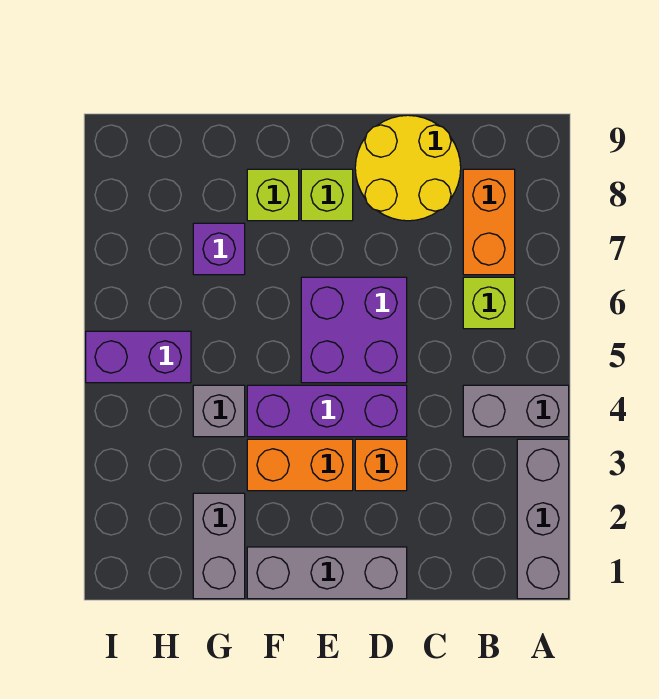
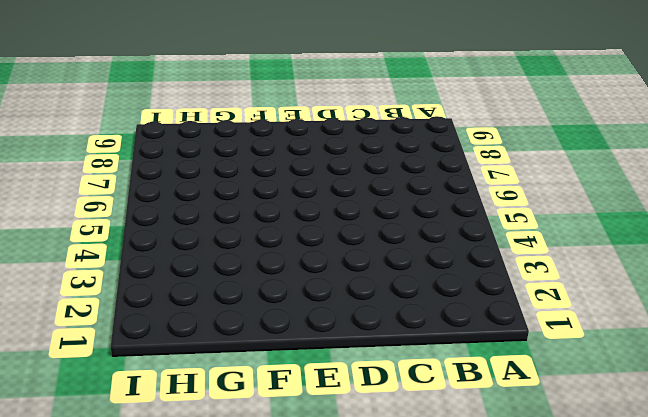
none -> grey brick A1:A3 level 1
none -> grey brick A4:B4 level 1
none -> lime brick B6 level 1

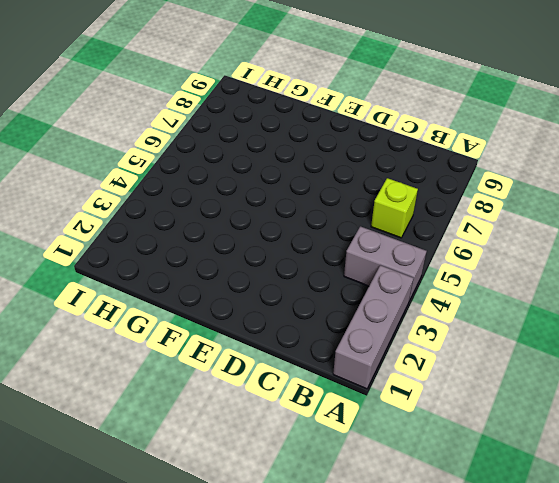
none -> orange brick B7:B8 level 1
none -> yellow round brick C8:D9 level 1
none -> grey brick D1:F1 level 1

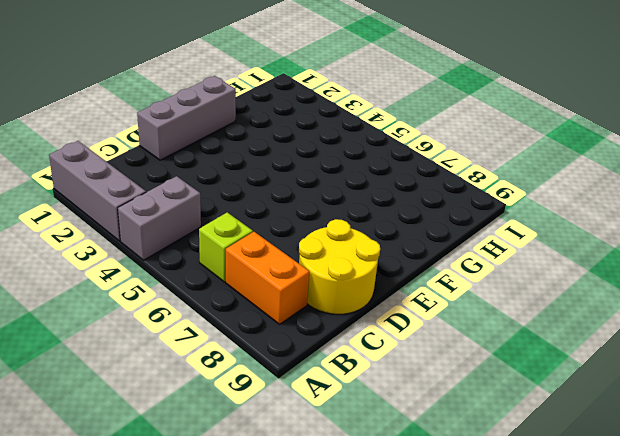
none -> orange brick D3 level 1
none -> purple brick D4:F4 level 1
none -> purple brick D5:E6 level 1

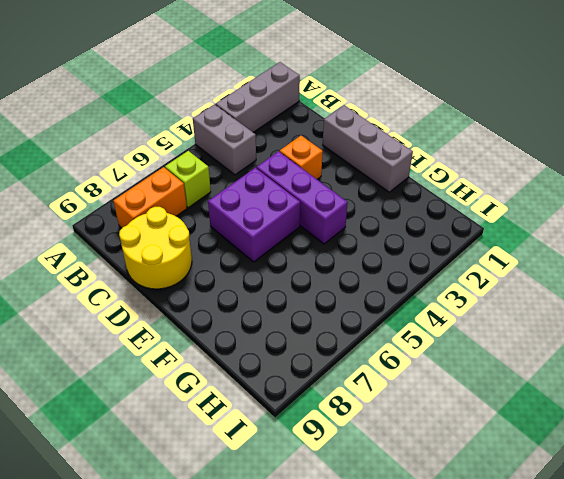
none -> orange brick E3:F3 level 1
none -> lime brick E8 level 1
none -> lime brick F8 level 1

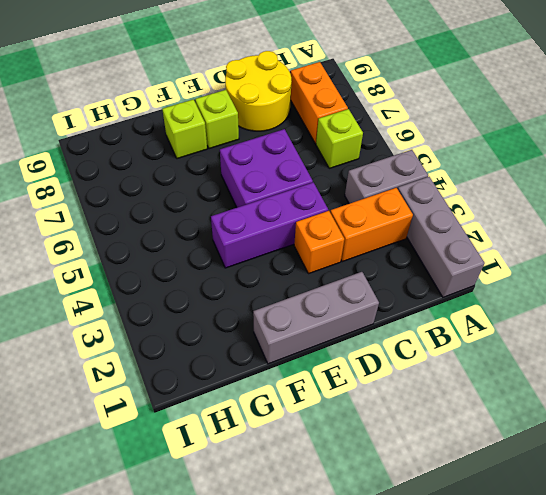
orange brick B3:C3 level 1 -> orange brick E3:F3 level 1
none -> grey brick G1:G2 level 1
none -> grey brick G4 level 1
none -> purple brick G7 level 1

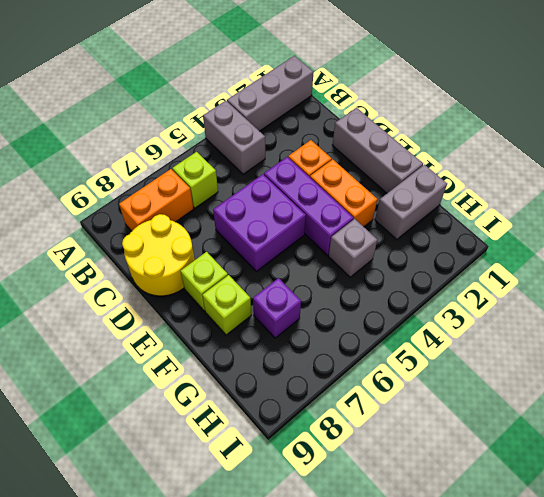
none -> purple brick H5:I5 level 1

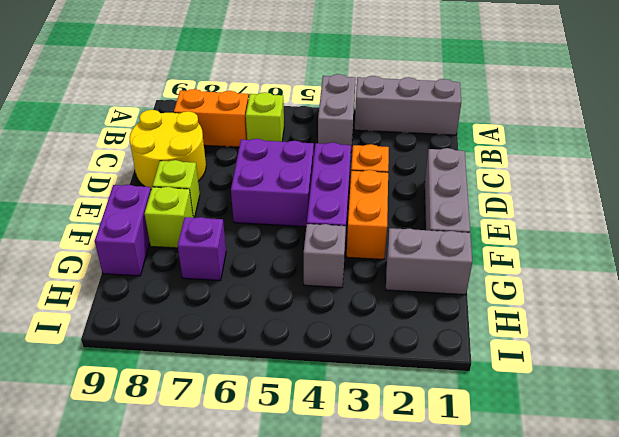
purple brick F9:G9 level 1 -> purple brick H5:I5 level 1

